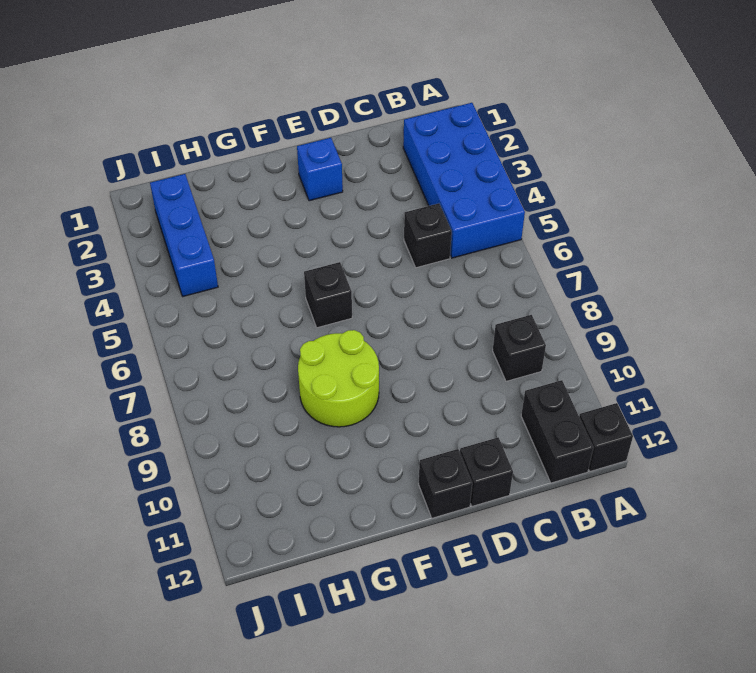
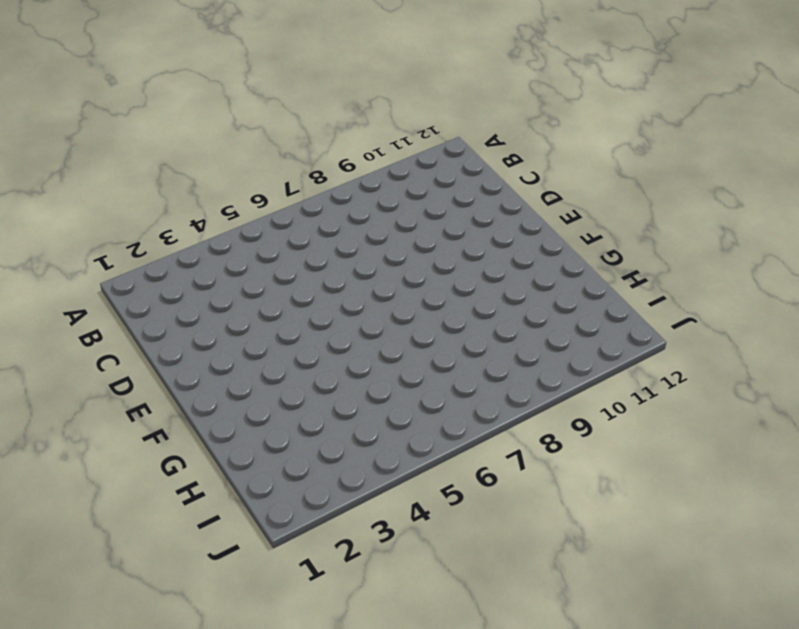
none -> blue brick A2:B5 level 1
none -> black brick A12 level 1

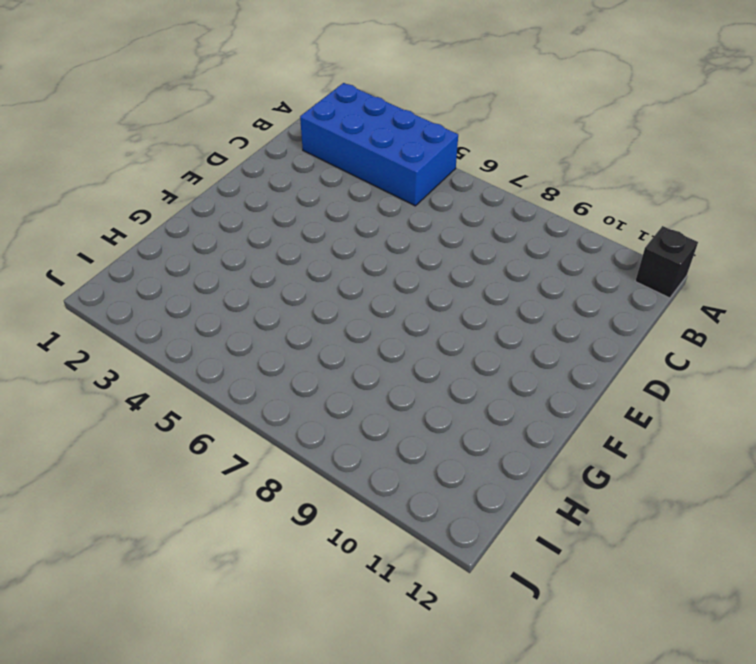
none -> black brick B9 level 1
none -> black brick B11:B12 level 1

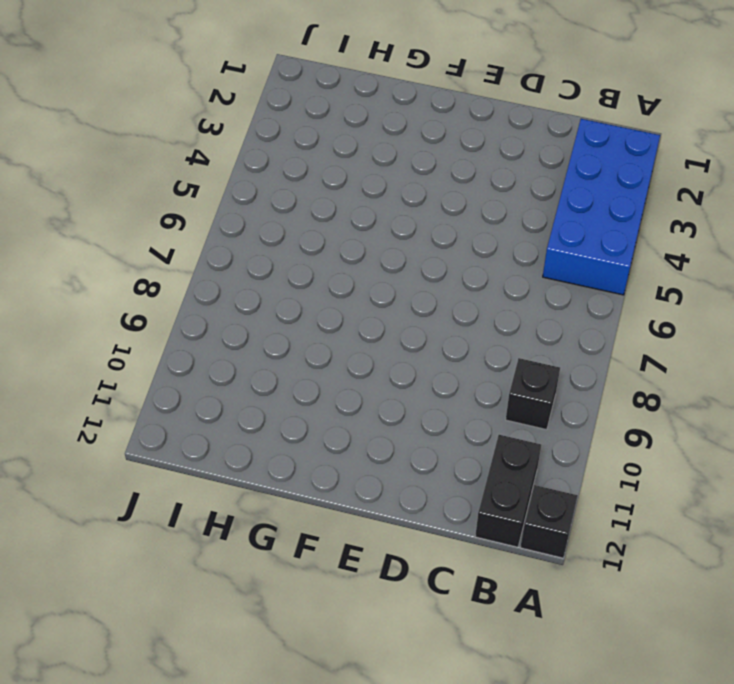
none -> black brick C5 level 1
none -> black brick D12 level 1

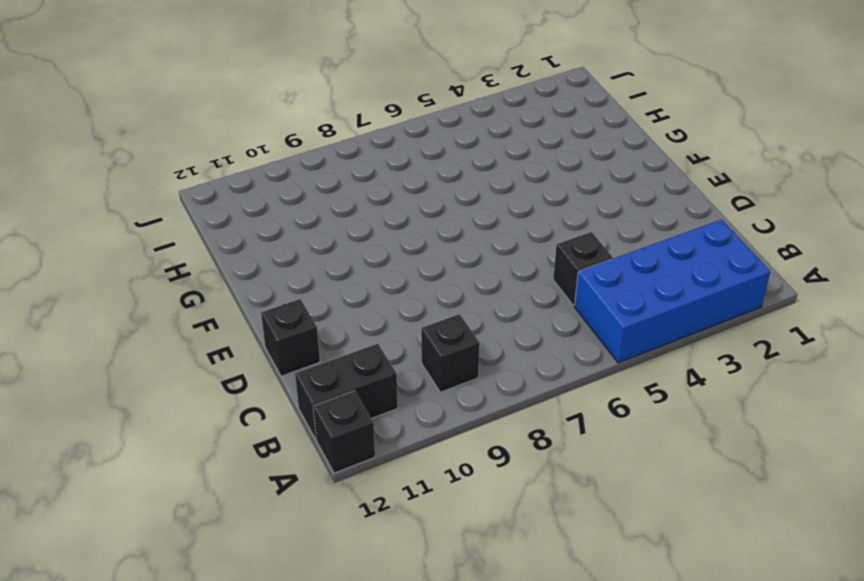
none -> blue brick E2 level 1
none -> black brick E12 level 1

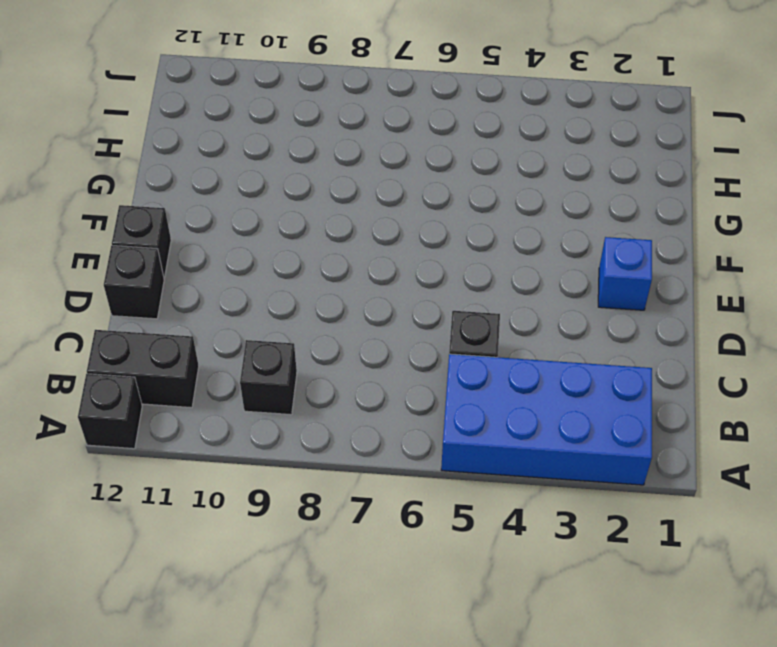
none -> black brick F6 level 1
none -> lime round brick F8:G9 level 1

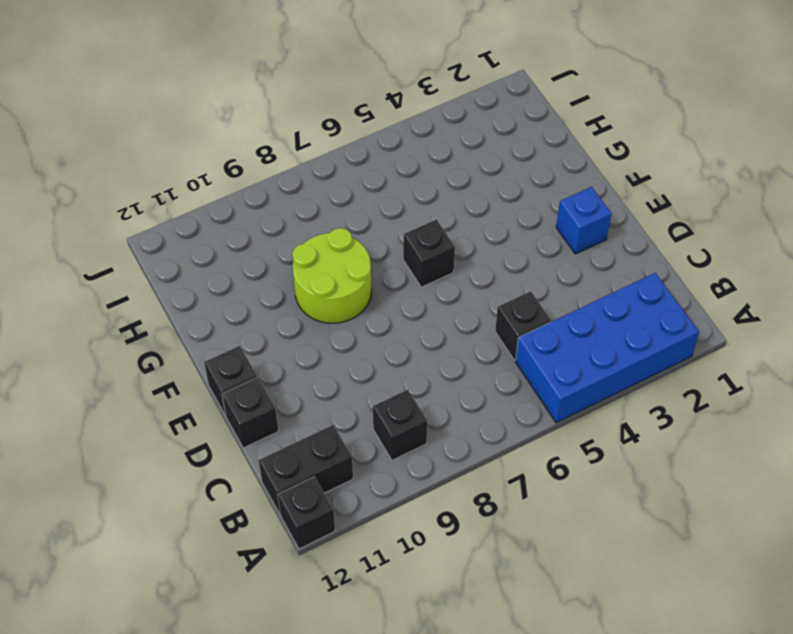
none -> blue brick I2:I4 level 1

